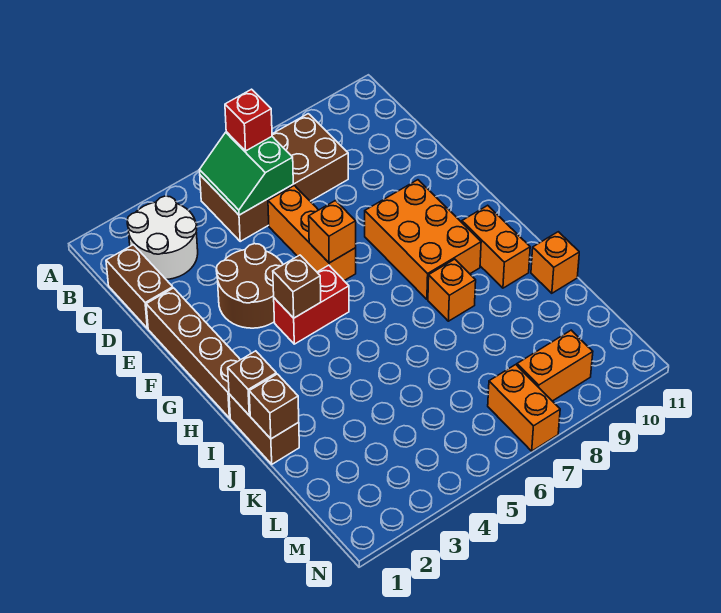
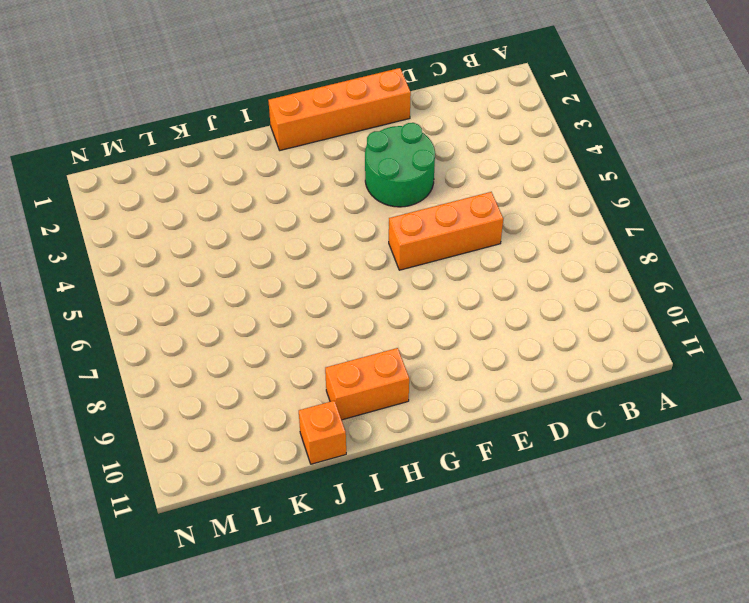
orange brick E1:H1 level 1 -> brown brick E1:H1 level 1
green round brick E3:F4 level 1 -> brown round brick E3:F4 level 1
none -> white round brick B2:C3 level 1
none -> brown brick B5:C8 level 1
none -> brown brick C1:D1 level 1

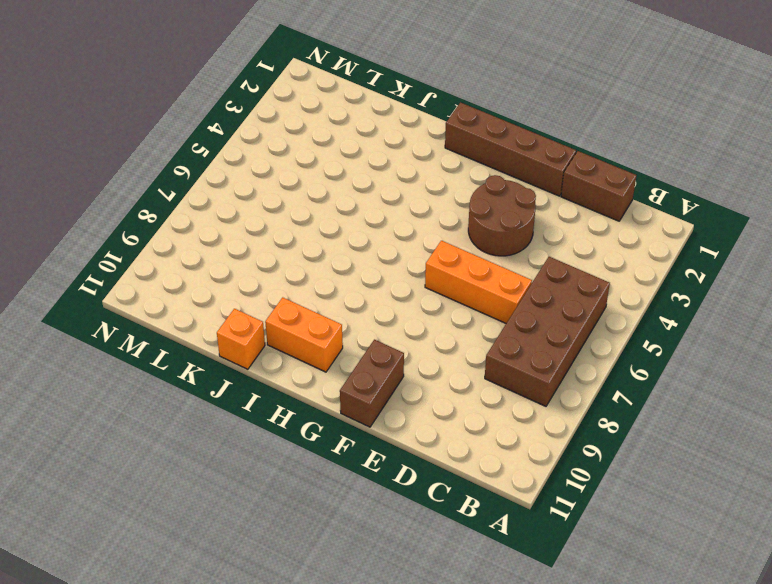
brown brick F10:F11 level 1 -> brown brick I1:J1 level 1
none -> white round brick B2:C3 level 1
none -> orange brick F8:H9 level 1
none -> red brick G4:G5 level 1

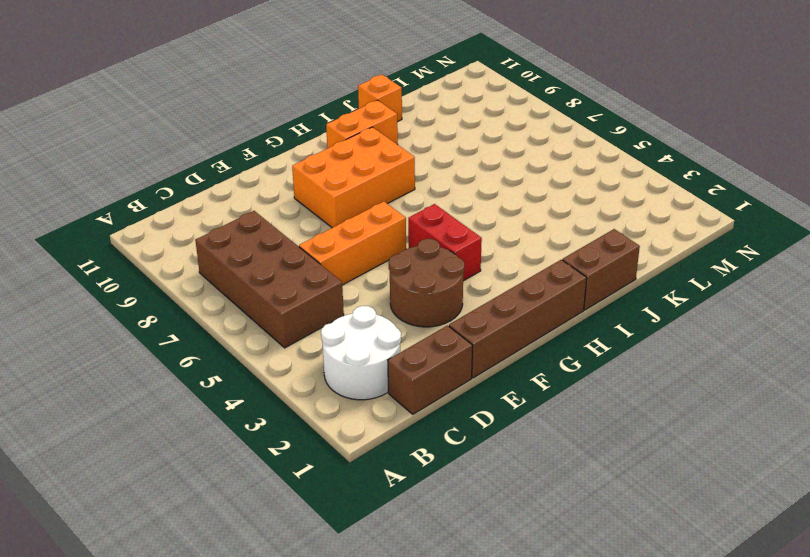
none -> orange brick I8 level 1
none -> orange brick M7:N7 level 1
none -> orange brick M8:M9 level 1

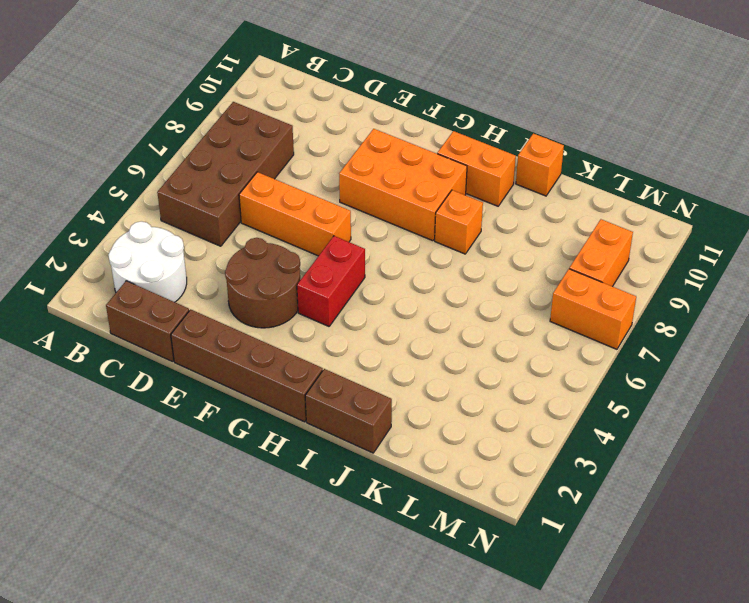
none -> green slope B5:C6 level 2 top 6
none -> orange brick F6 level 2
none -> brown brick G4 level 2

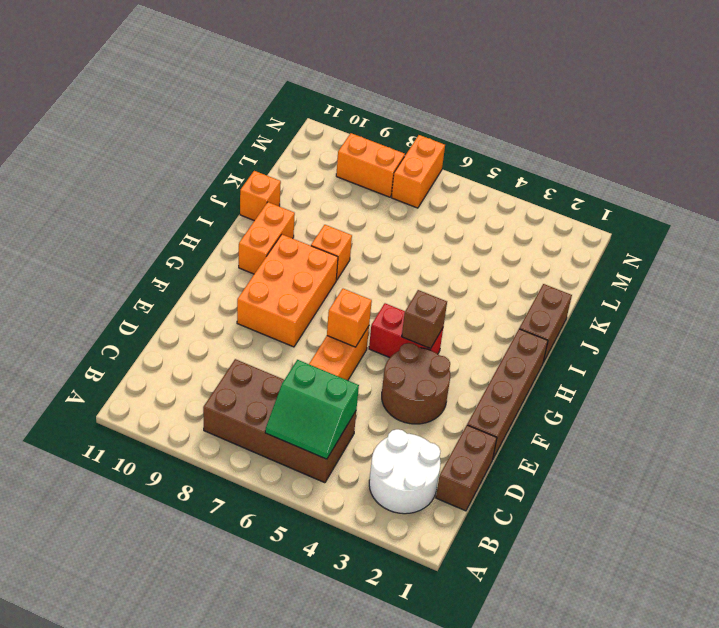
green slope B5:C6 level 2 top C -> green slope B5:C6 level 2 top 6
none -> brown brick I1 level 2
none -> brown brick J1 level 2
none -> red brick B6 level 3

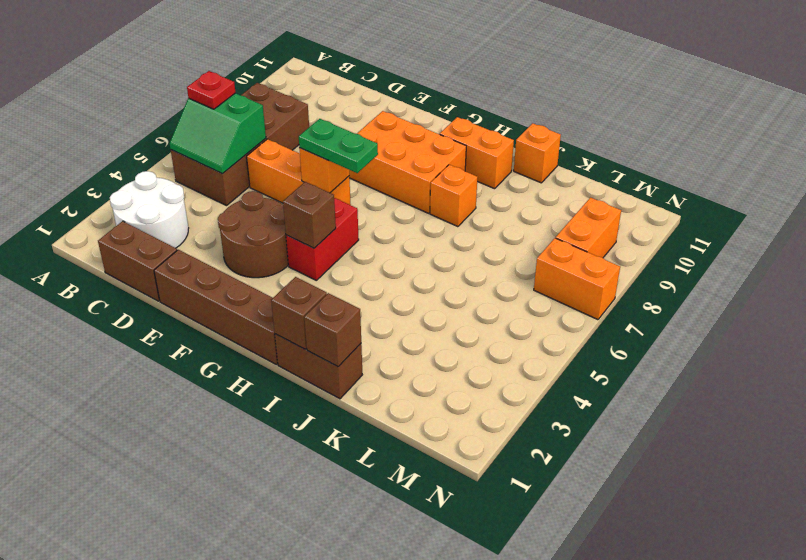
red plate B6 level 3 -> red brick B6 level 3
green plate F6:G6 level 3 -> none

